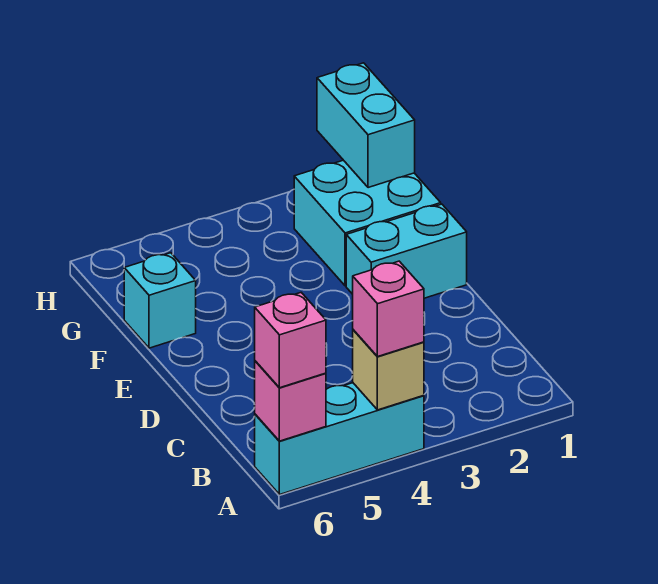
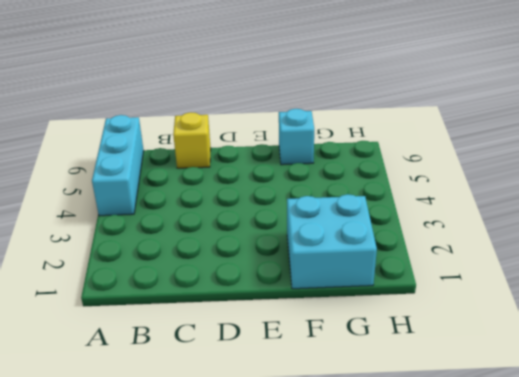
yellow brick C6 level 1 -> none
none -> cyan brick E1:E2 level 1
none -> tan brick A4 level 2

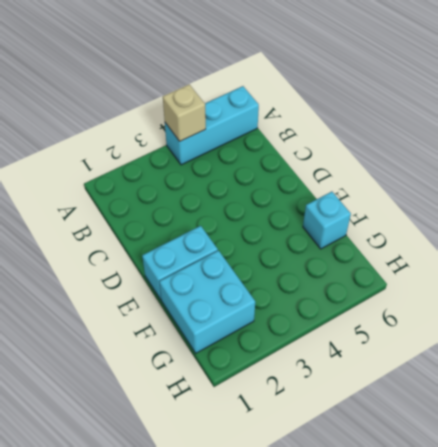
none -> pink brick A6 level 2
none -> cyan brick G1:H1 level 2

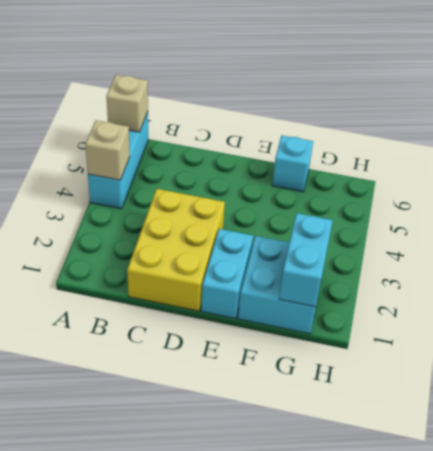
tan brick A6 level 2 -> pink brick A6 level 2
yellow brick C1:D3 level 1 -> none
cyan brick G1:G2 level 2 -> cyan brick G1:H1 level 2
none -> pink brick A4 level 3
none -> pink brick A6 level 3

